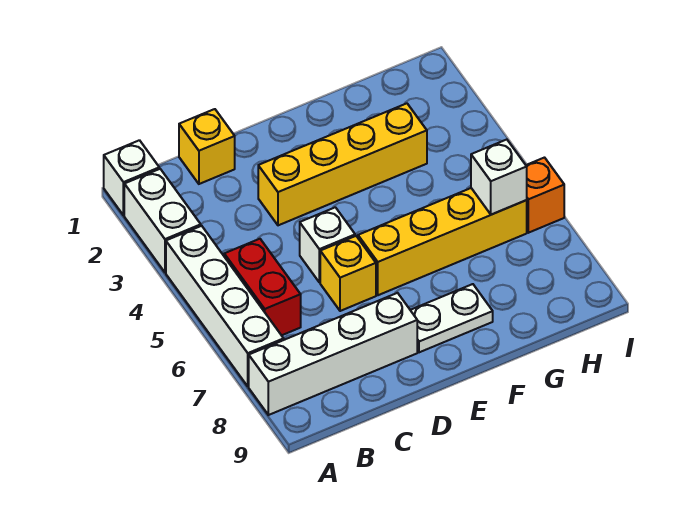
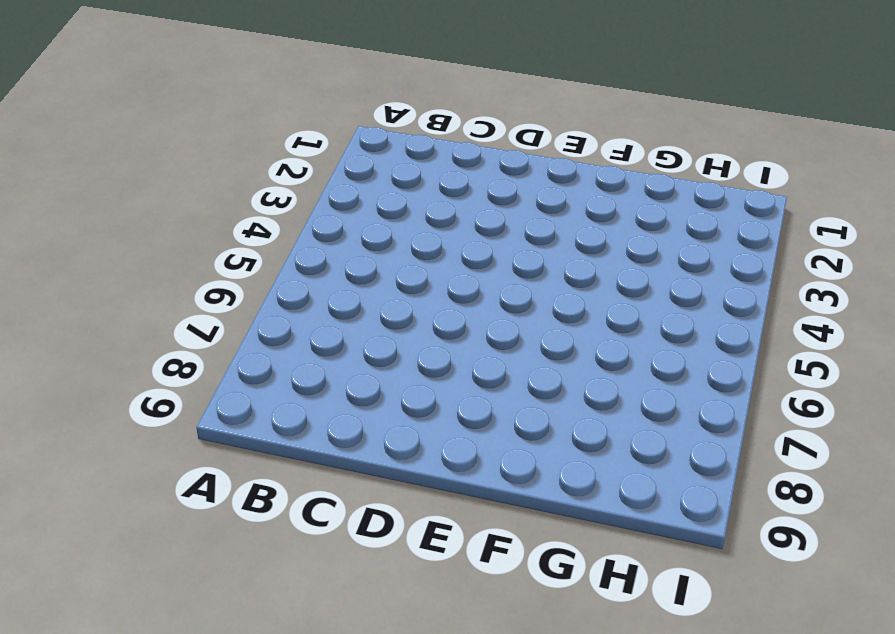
none -> white brick A1 level 1
none -> white brick A2:A3 level 1
none -> white brick A4:A7 level 1

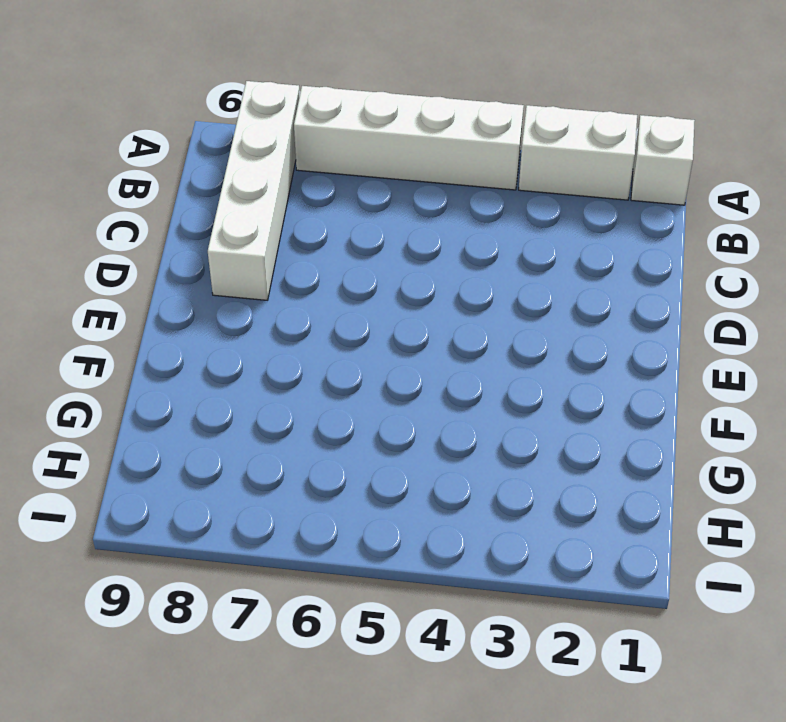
none -> red brick B5:B6 level 1
none -> yellow brick C1 level 1
none -> yellow brick D3:G3 level 1

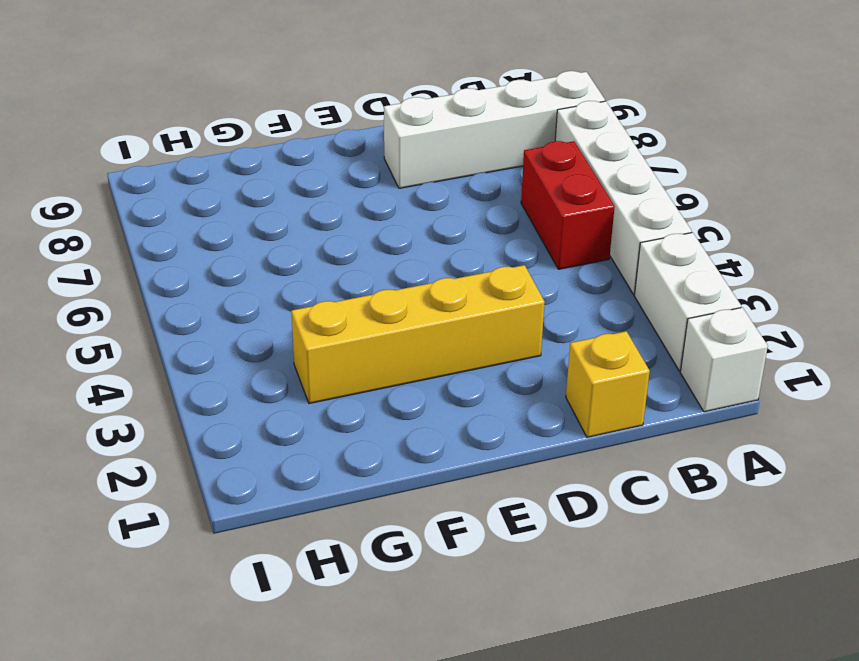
none -> white brick D5 level 1
none -> yellow brick D6 level 1
none -> yellow brick E6:H6 level 1

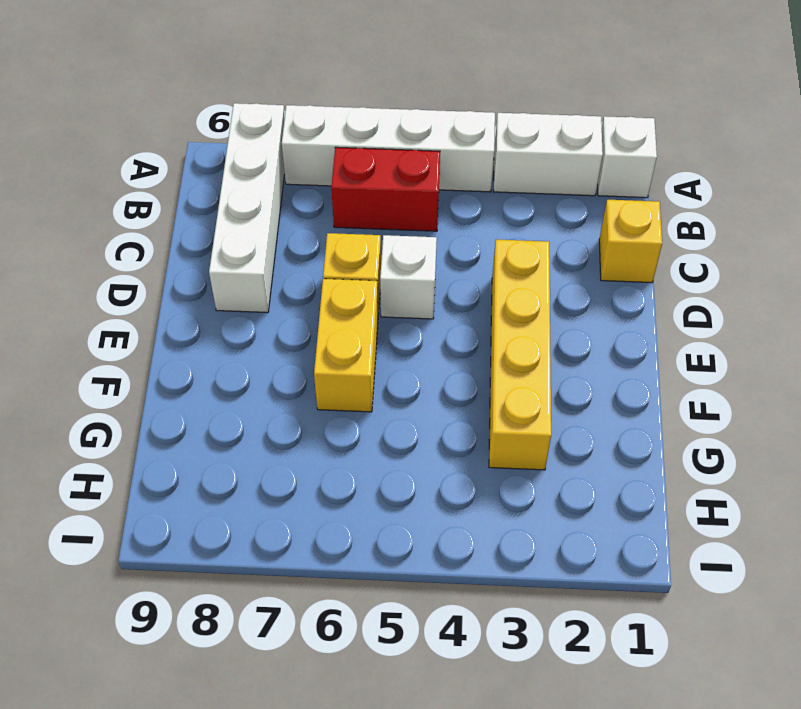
yellow brick E6:F6 level 1 -> yellow brick E6:H6 level 1
none -> white plate E8:F8 level 1
none -> orange brick I6 level 1
none -> white brick H6 level 2

